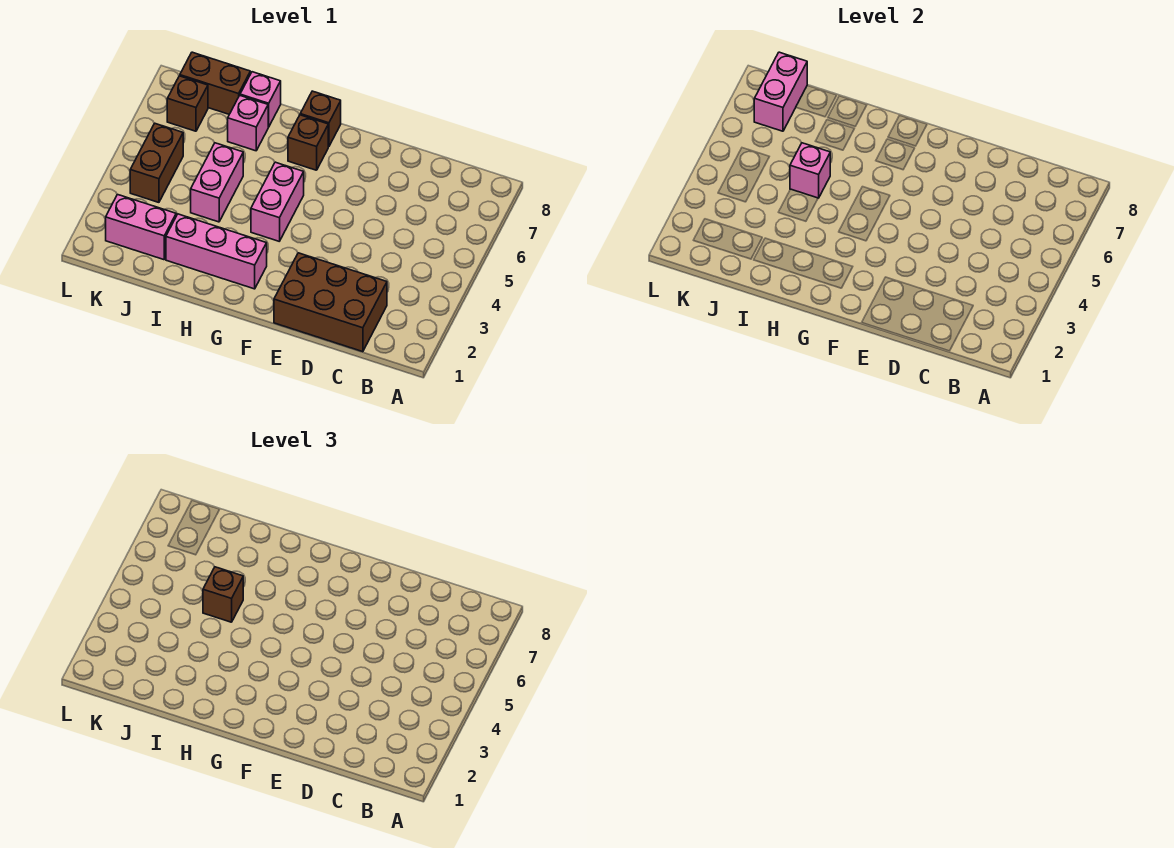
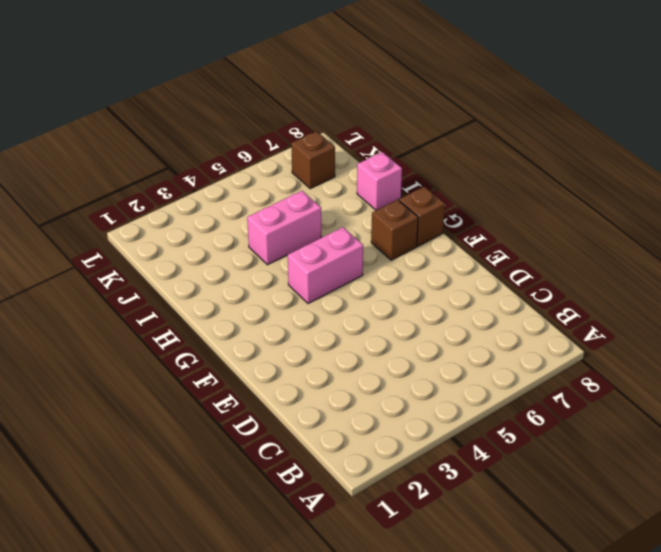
none -> brown brick C1:E2 level 1
none -> pink brick G2:I2 level 1
none -> pink brick I7 level 1

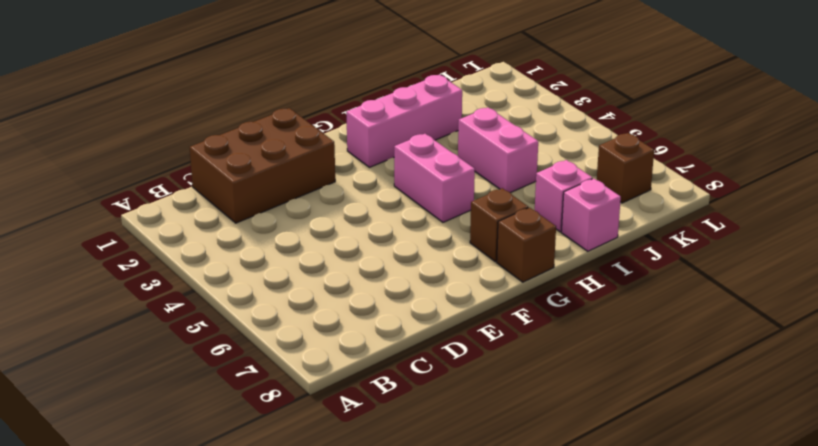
none -> pink brick J2:K2 level 1
none -> brown brick J8:K8 level 1
none -> brown brick K4:K5 level 1

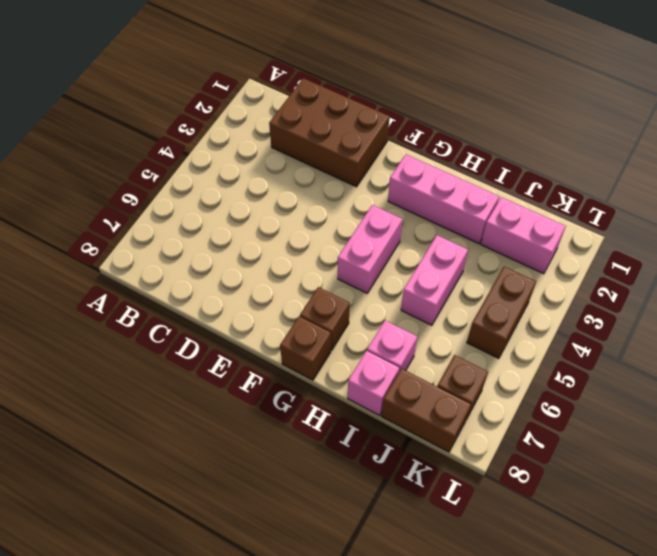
none -> pink brick I5 level 2
none -> pink brick K7:K8 level 2
none -> brown brick I5 level 3

